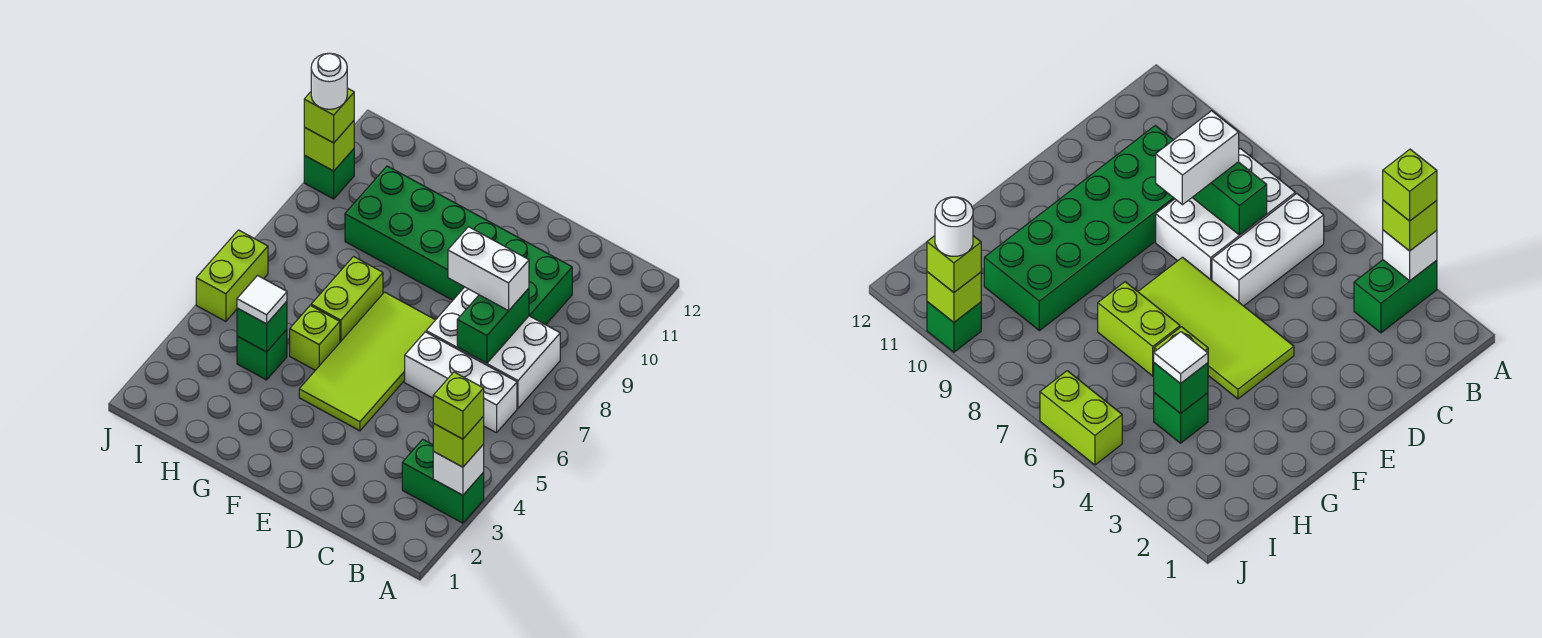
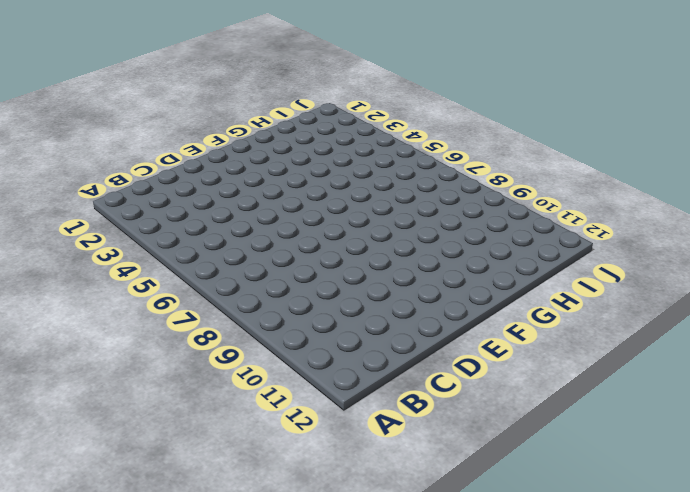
none -> green brick A3:B3 level 1
none -> white brick B6:D6 level 1
none -> white brick B7:D8 level 1

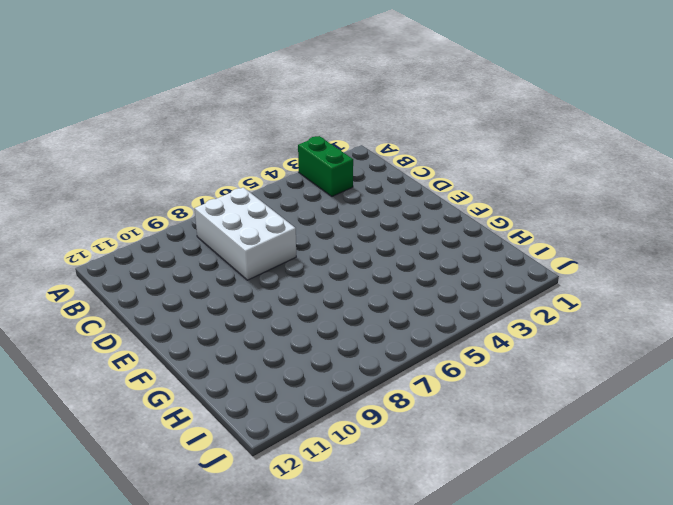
none -> white brick B6:D6 level 1
none -> green brick C9:H10 level 1
none -> lime tile E4:F7 level 1

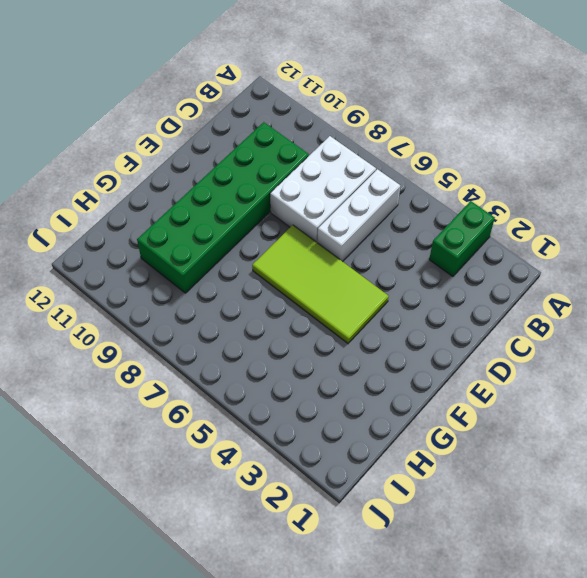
none -> lime brick G5 level 1
none -> lime brick G6:G7 level 1
none -> green brick H4 level 1

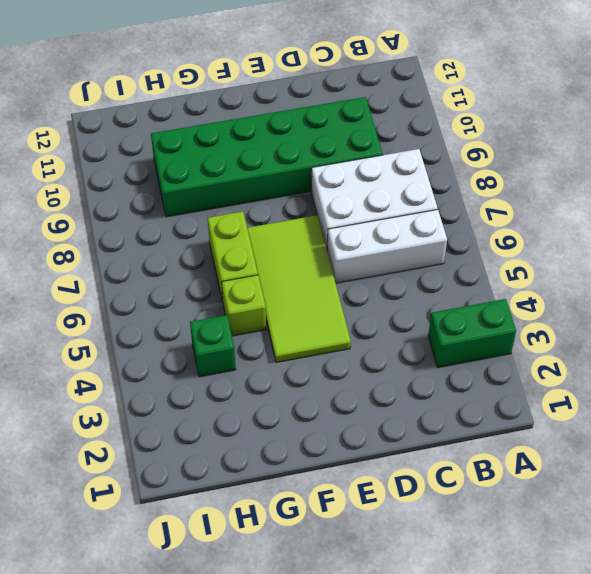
none -> lime brick J5:J6 level 1
none -> green brick J10 level 1
none -> white brick A3 level 2

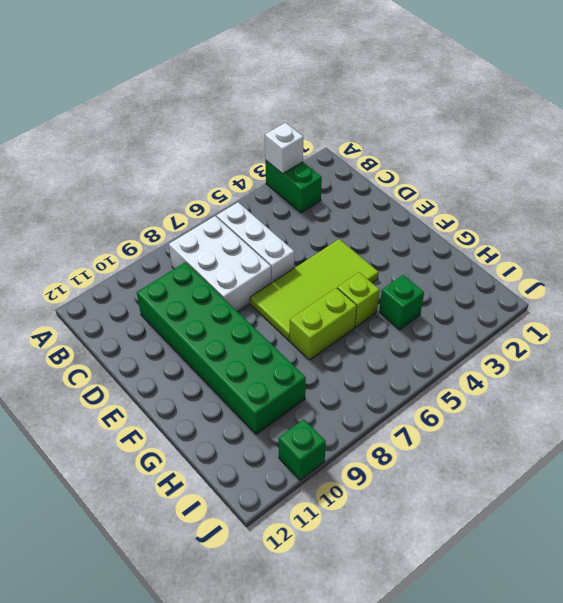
none -> lime brick J5:J6 level 1
none -> green brick C7:C8 level 2
none -> green brick H4 level 2

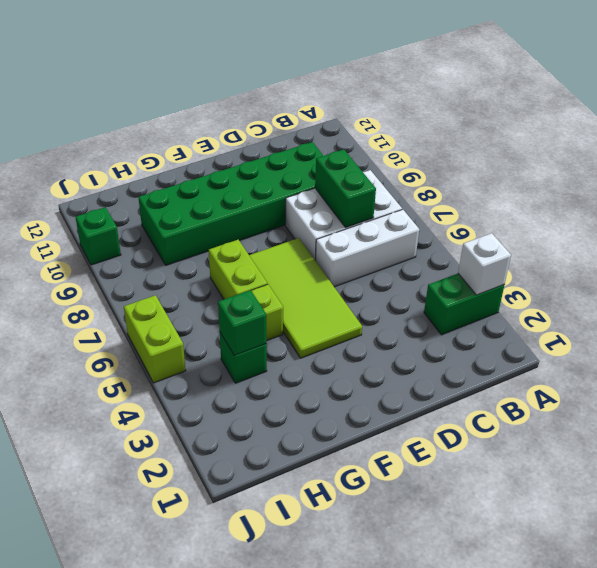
none -> lime brick J10 level 2
none -> lime brick A3 level 3
none -> white brick C8:D8 level 3

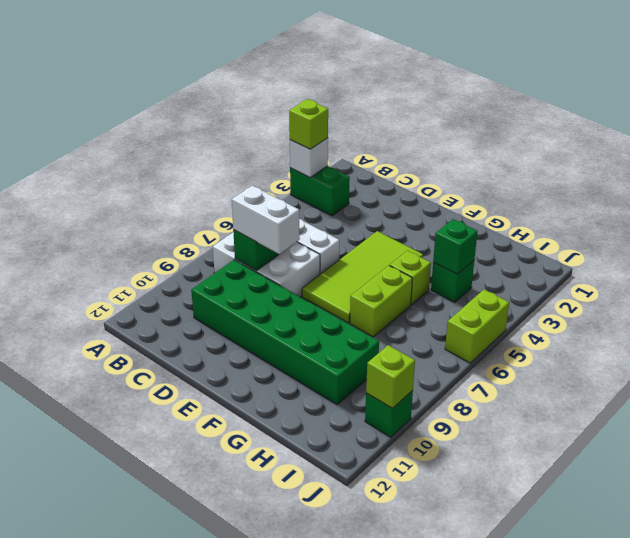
none -> white tile H4 level 3
none -> lime brick J10 level 3
none -> lime brick A3 level 4

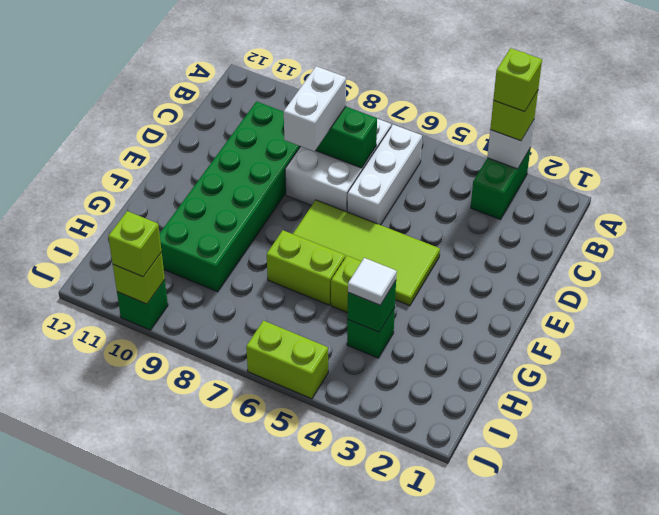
none -> white round brick J10 level 4

